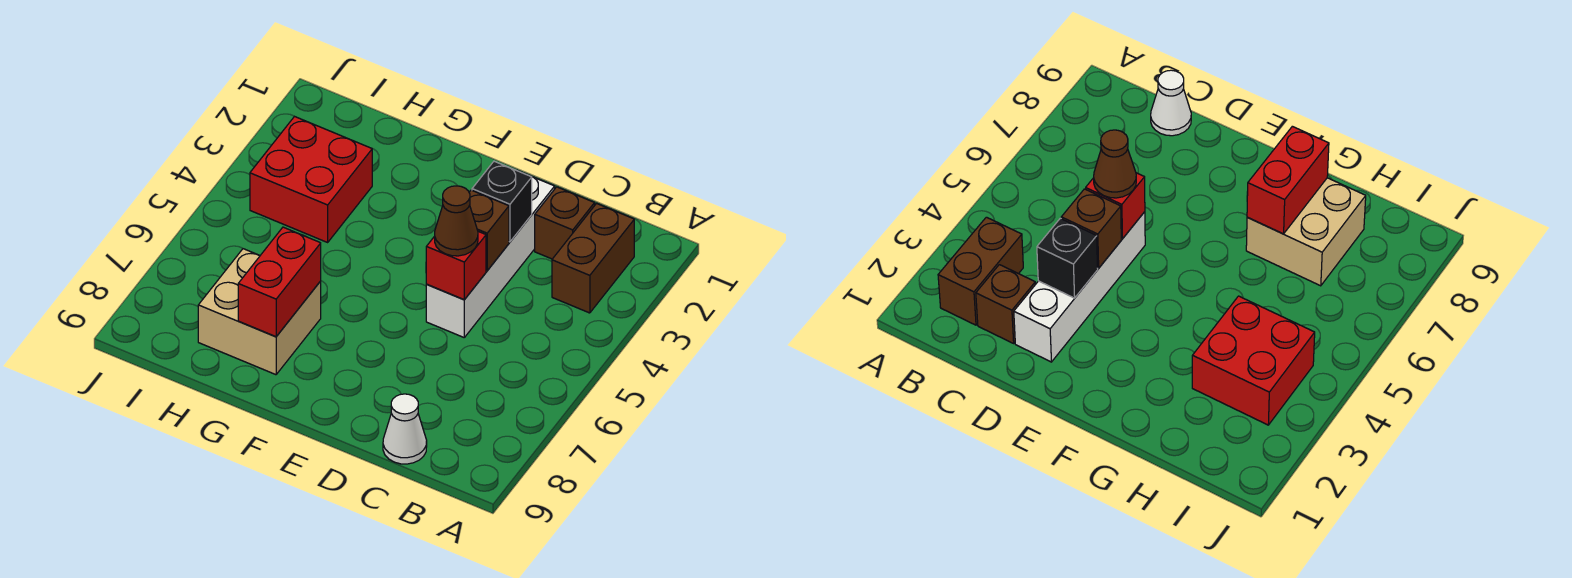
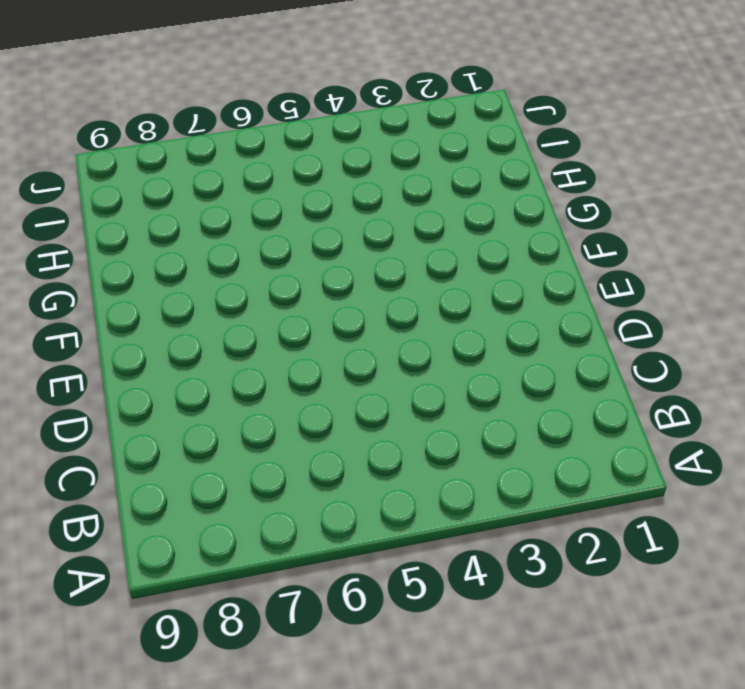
none -> brown brick B2:B3 level 1
none -> brown brick C2 level 1

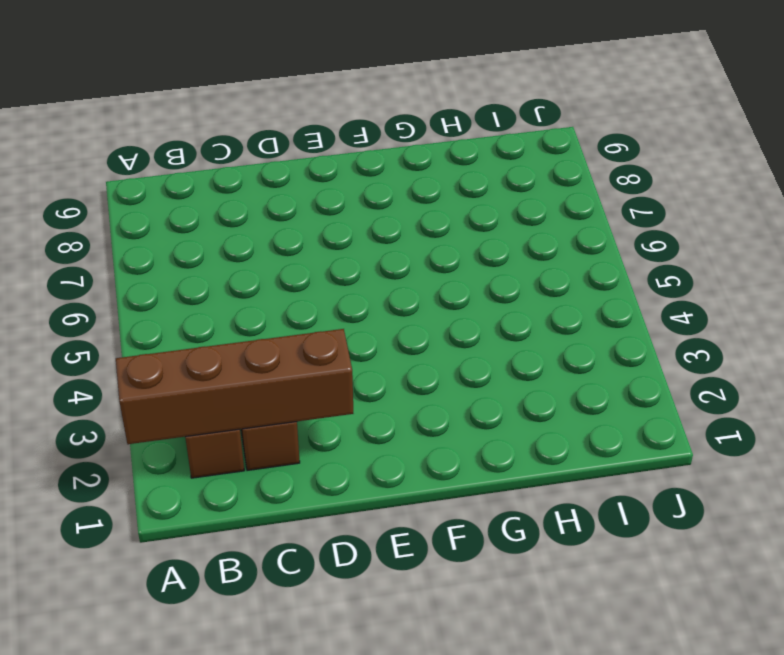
brown brick A2:D2 level 2 -> none
none -> white cone C9 level 1
none -> white brick D2:D5 level 1

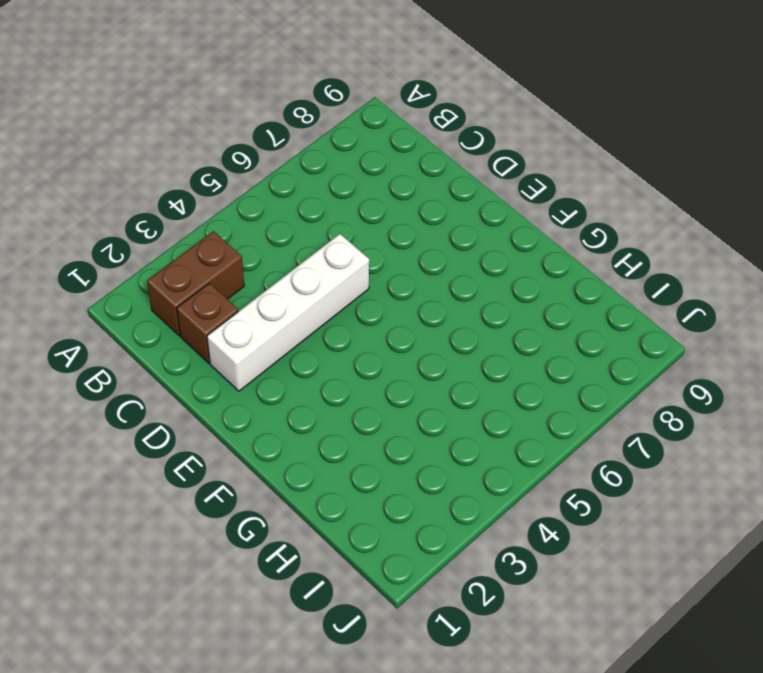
none -> white cone C9 level 1
none -> tan brick G7:H8 level 1

